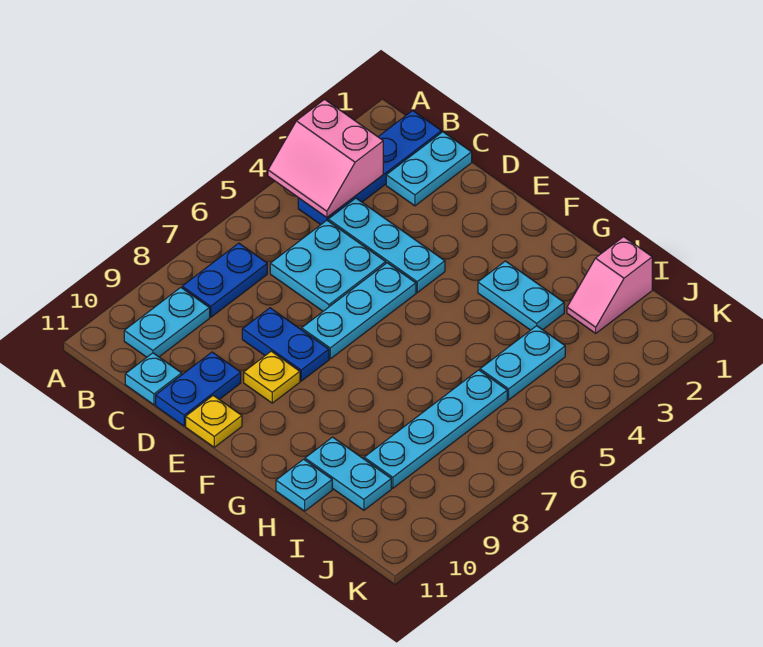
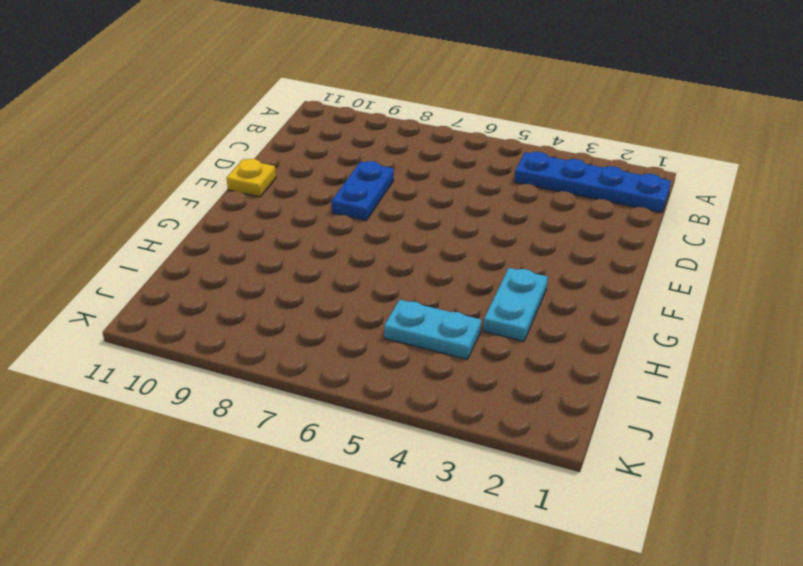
none -> blue plate B7:B8 level 1
none -> cyan plate B9:B10 level 1
none -> cyan plate C1:C2 level 1

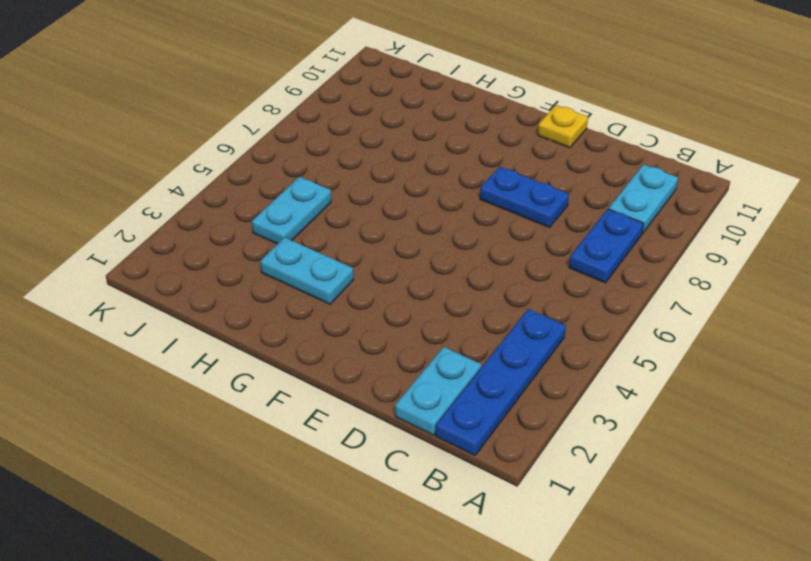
none -> cyan plate C4:E4 level 1
none -> cyan plate C5:D6 level 1
none -> cyan plate C11 level 1

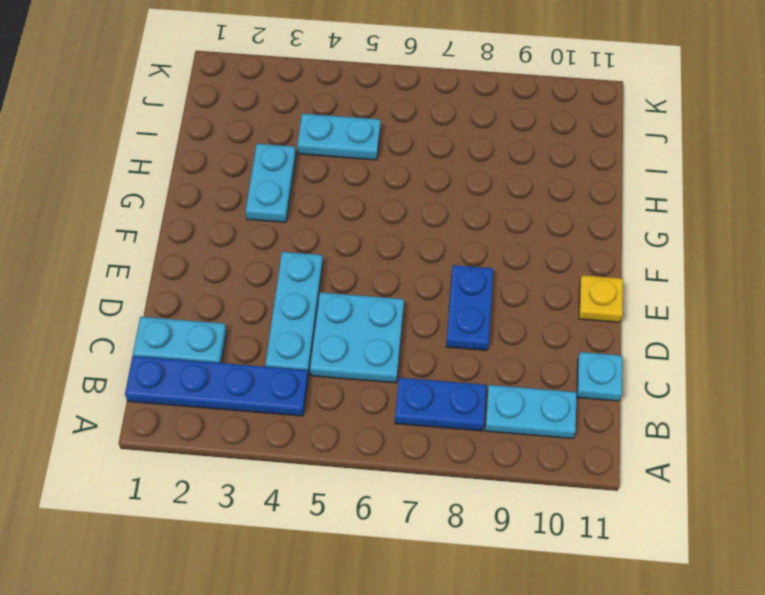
none -> blue plate D10:D11 level 1
none -> cyan plate E5:E7 level 1
none -> yellow plate E9 level 1

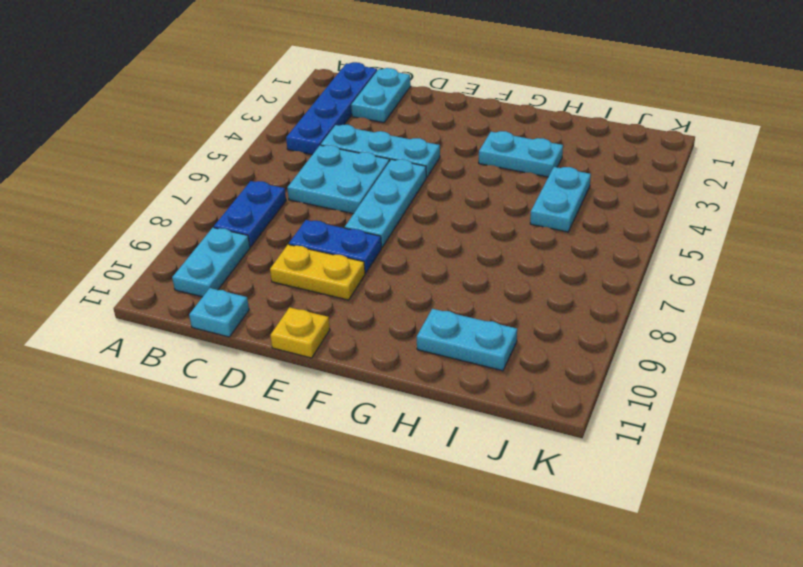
yellow plate D9:E9 level 1 -> yellow plate E9 level 1
none -> blue plate D10:D11 level 1
none -> cyan plate H11 level 1
none -> pink slope I1:I2 level 1 top 1

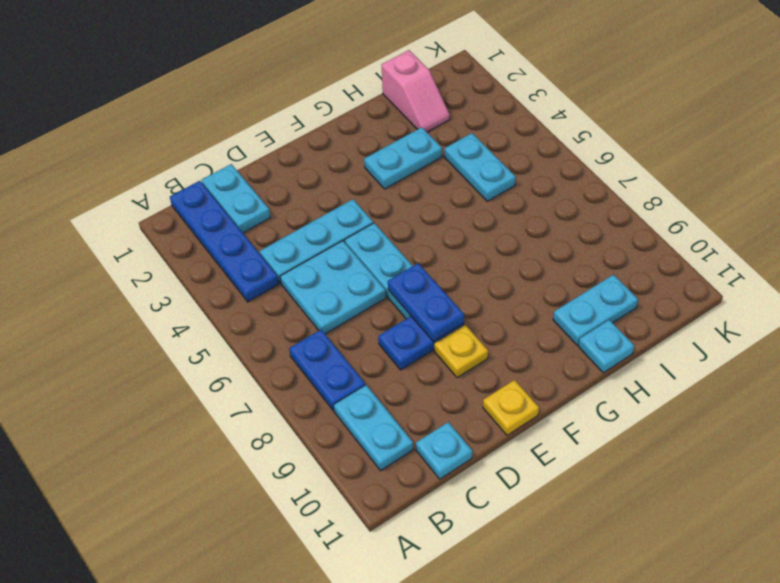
blue plate E7:E8 level 2 -> blue plate D10:D11 level 1
none -> cyan plate I6:I9 level 1
none -> pink slope A3:B4 level 2 top 3

